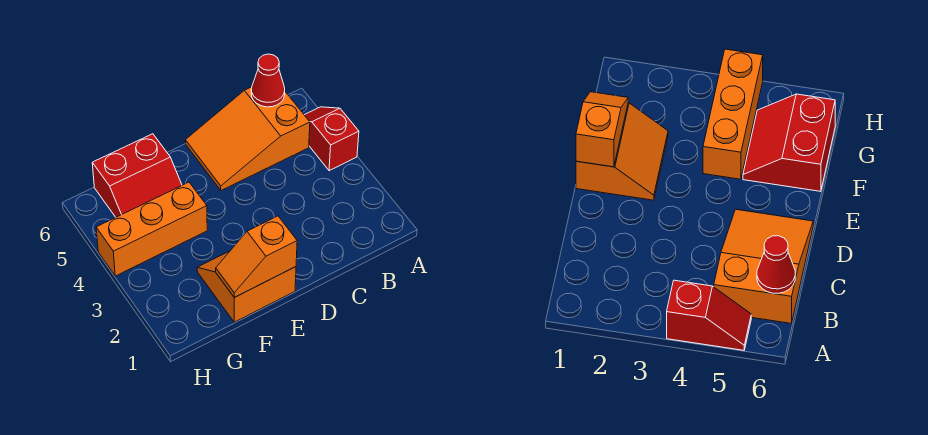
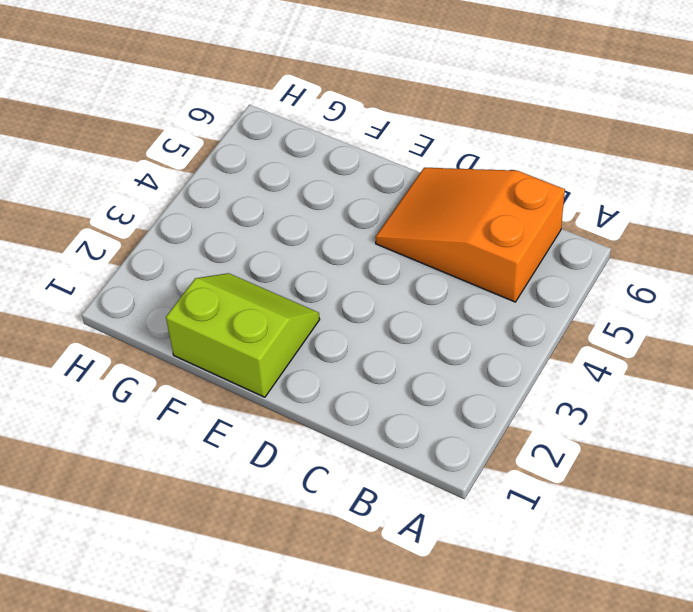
lime slope E1:F2 level 1 top 1 -> orange slope E1:F2 level 1 top 1
none -> red slope A4:A5 level 1 top 4
none -> orange brick F4:H4 level 1

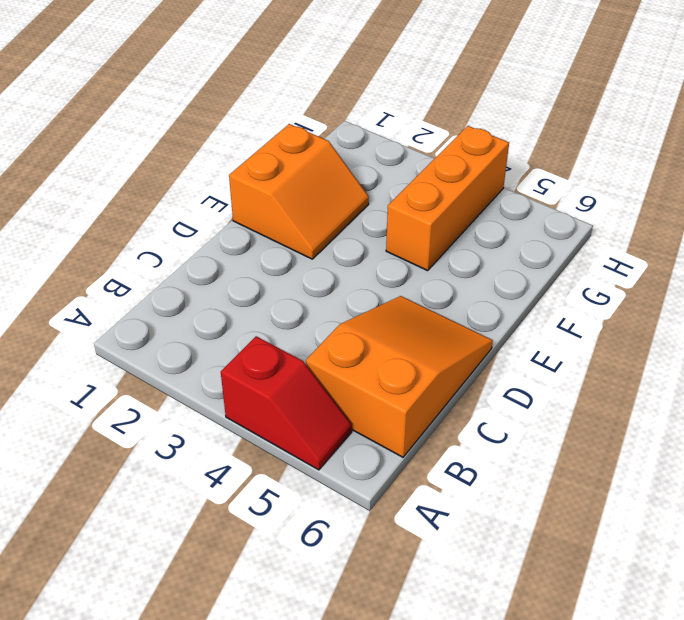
none -> red slope F5:G6 level 1 top 6
none -> red cone B6 level 2

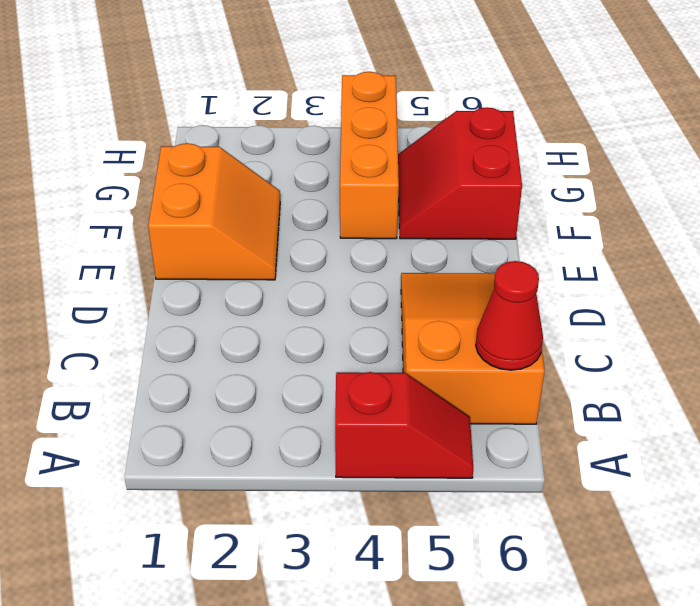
none -> orange slope E1:F1 level 2 top E

